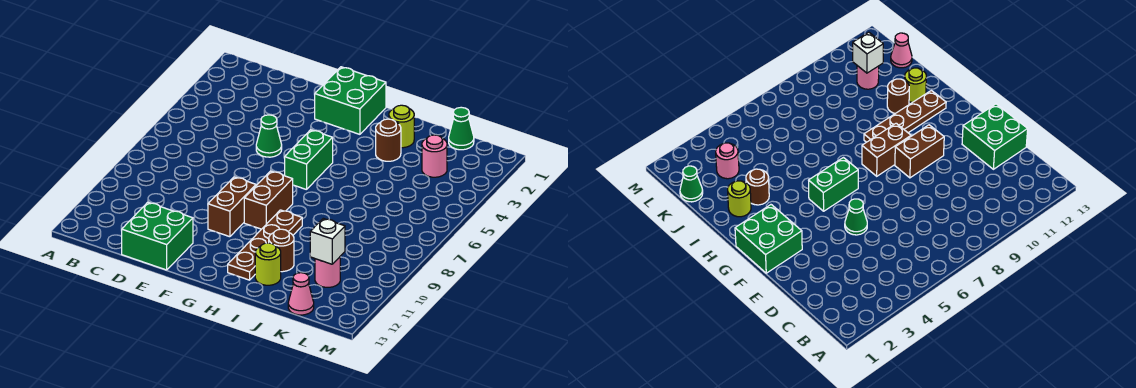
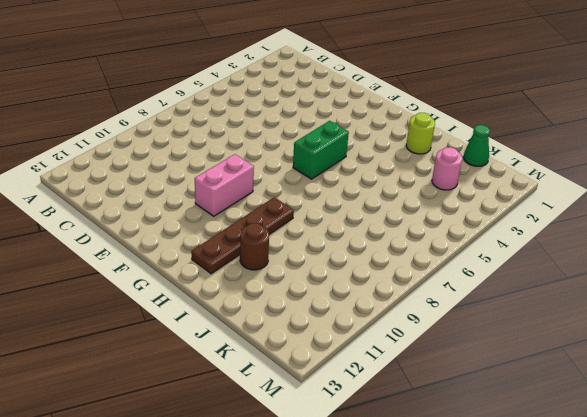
pink brick F9:F10 level 1 -> brown brick F9:F10 level 1
none -> green brick D12:E13 level 1
none -> green cone E5 level 1
none -> green brick F1:G2 level 1

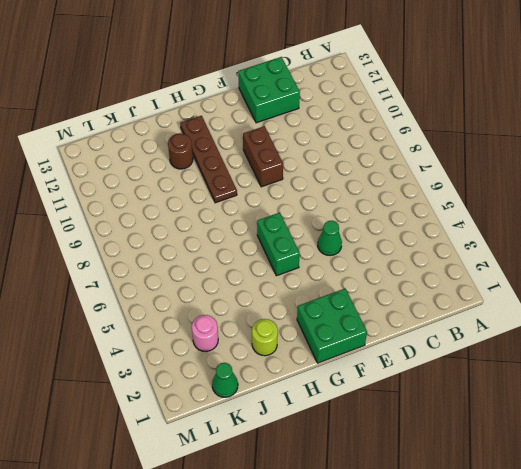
none -> brown brick G8:G9 level 1
none -> brown round brick I3 level 1
none -> lime round brick I12 level 1

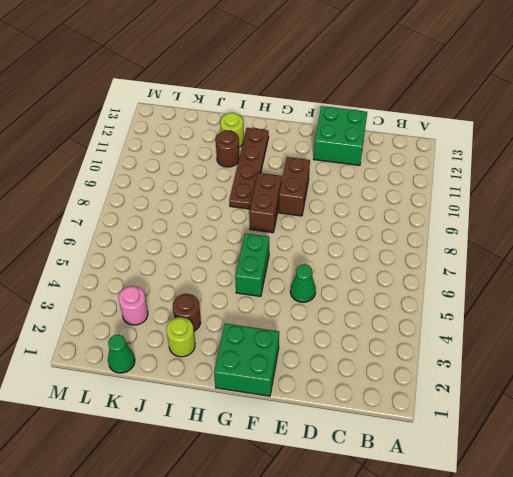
none -> pink round brick K11 level 1
none -> pink cone K13 level 1
none -> white brick K11 level 2

